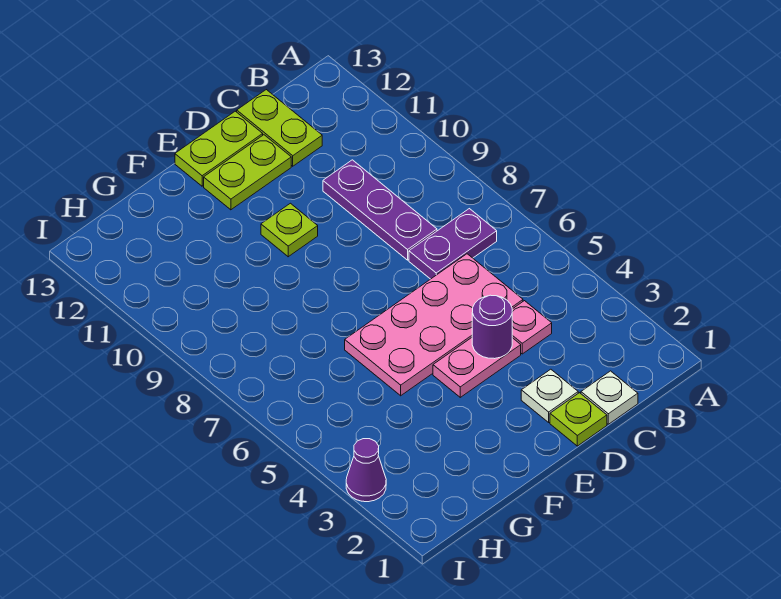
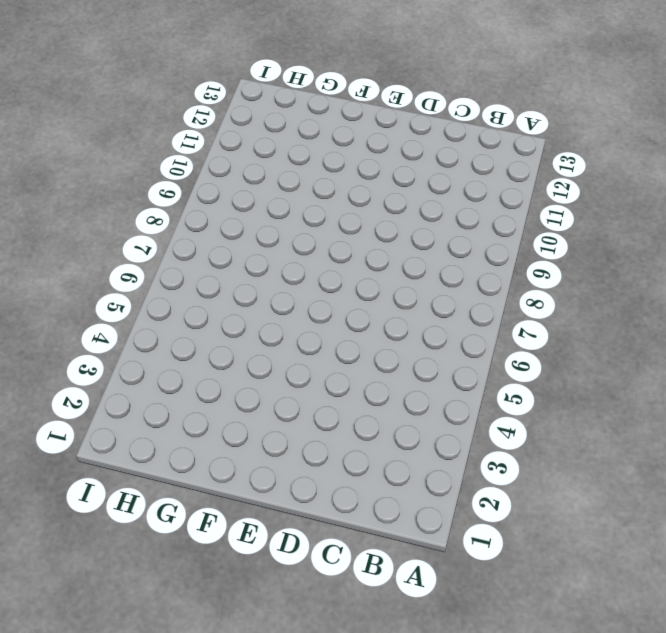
none -> purple plate B7:C7 level 1
none -> white plate C1 level 1
none -> pink plate C4 level 1

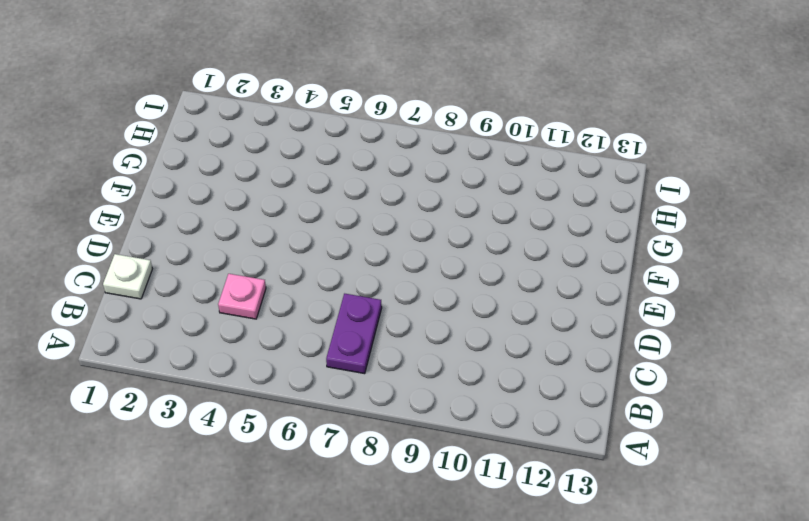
none -> pink plate C5:F6 level 1
none -> purple plate C8:C10 level 1
none -> lime plate C12:C13 level 1

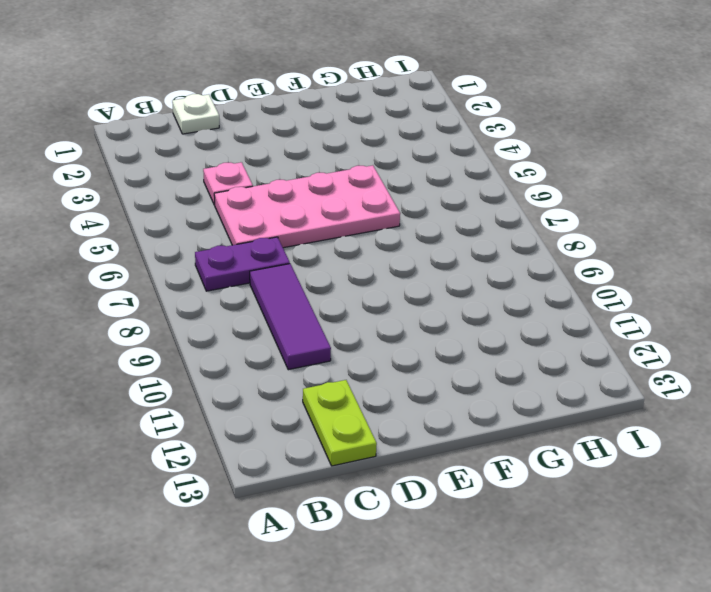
purple tile C8:C10 level 1 -> purple plate C8:C10 level 1
none -> lime plate D1 level 1
none -> white plate D2 level 1
none -> pink plate D4:E4 level 1

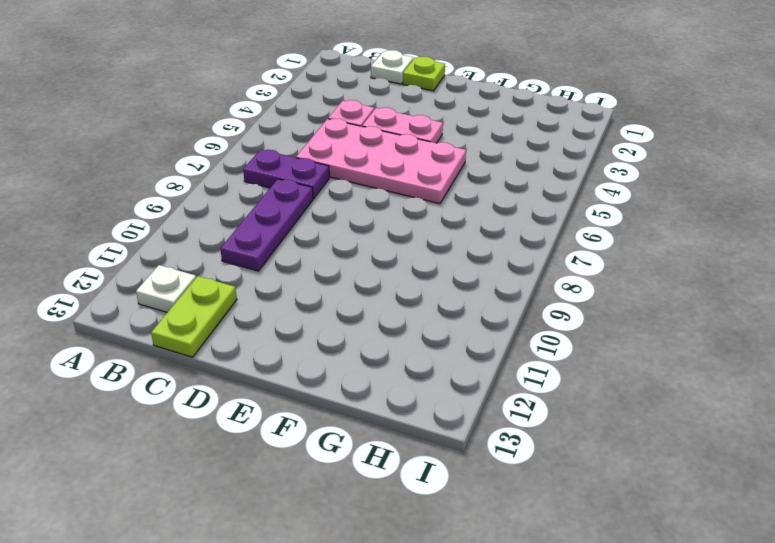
white plate B12 level 1 -> white plate D2 level 1
none -> lime plate D12:E12 level 1
none -> lime plate D13:E13 level 1
none -> lime plate E10 level 1

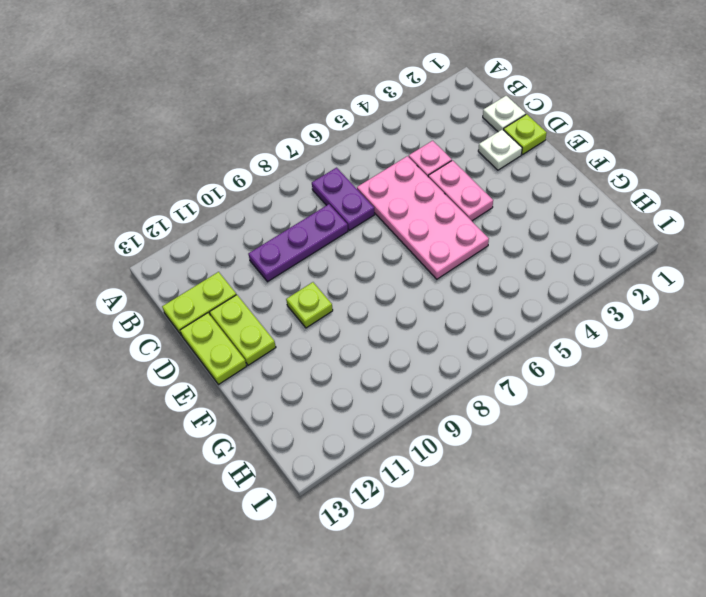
none -> purple cone I3 level 1
none -> purple round brick D4 level 2

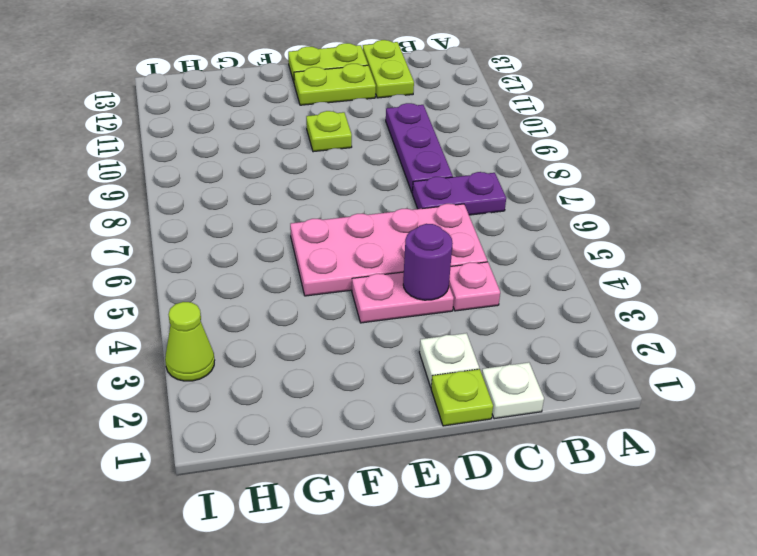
lime cone I3 level 1 -> purple cone I3 level 1

